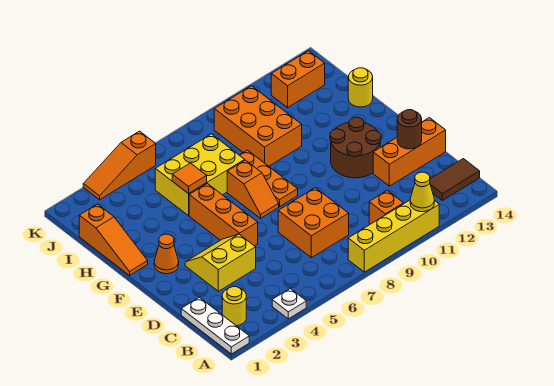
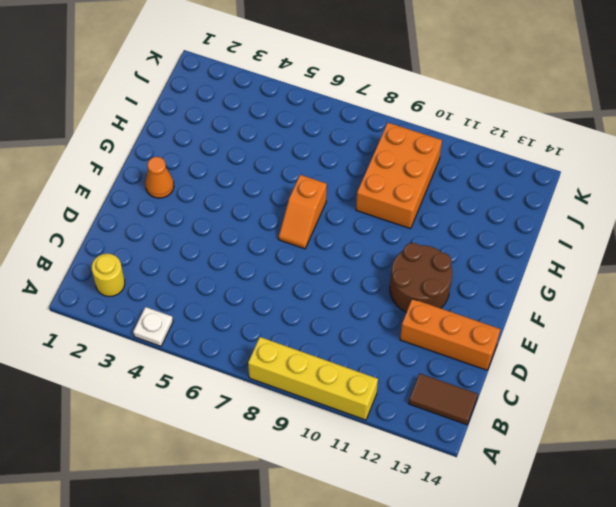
none -> white plate A1:C1 level 1
none -> orange brick B10 level 1
none -> orange brick C7:D8 level 1

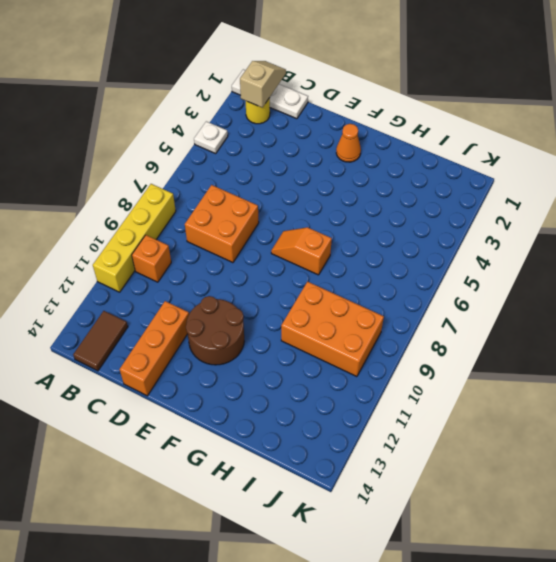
tan slope B1:B2 level 2 top 2 -> none
none -> yellow slope D3:E4 level 1 top D
none -> orange brick E5:G5 level 1
none -> orange plate F8:H8 level 1

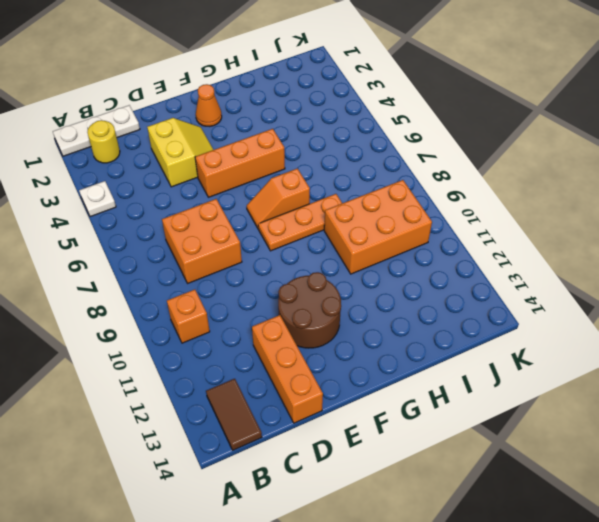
none -> yellow brick A8:A11 level 1
none -> orange slope G1:I1 level 1 top I
none -> yellow brick H5:I7 level 1

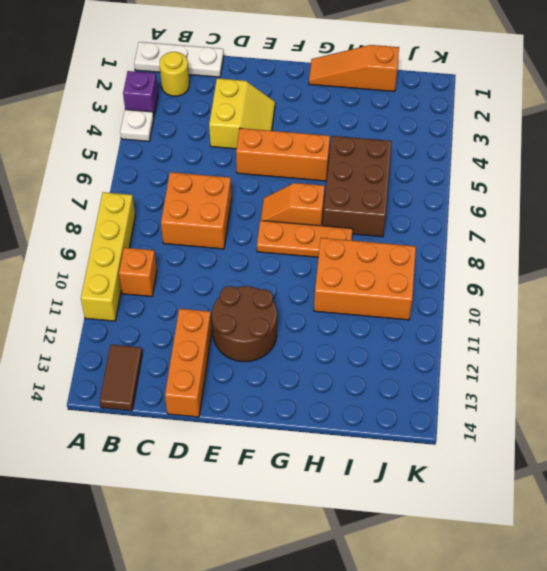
purple brick A3 level 1 -> none
brown brick H5:I7 level 1 -> yellow brick H5:I7 level 1
none -> orange cone F2 level 1
none -> yellow round brick H14 level 1
none -> orange brick J12:J13 level 1

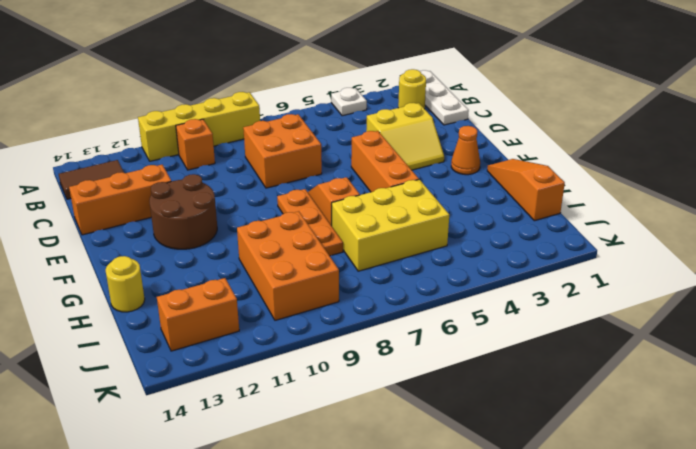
none -> orange slope K3:K5 level 1 top 5
none -> yellow cone A11 level 2
none -> brown round brick D13 level 2

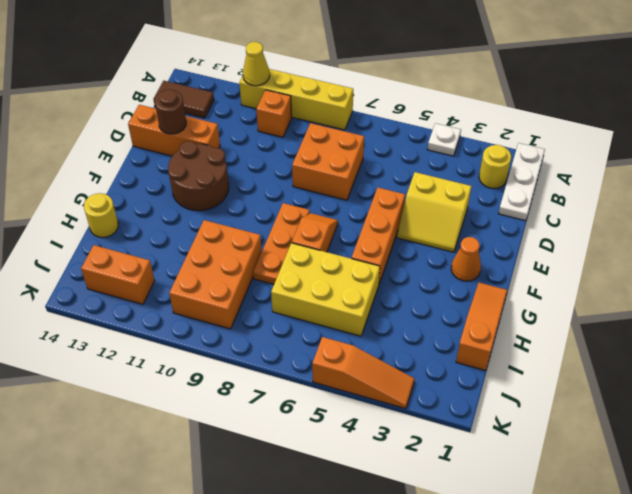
none -> orange tile H5 level 2

